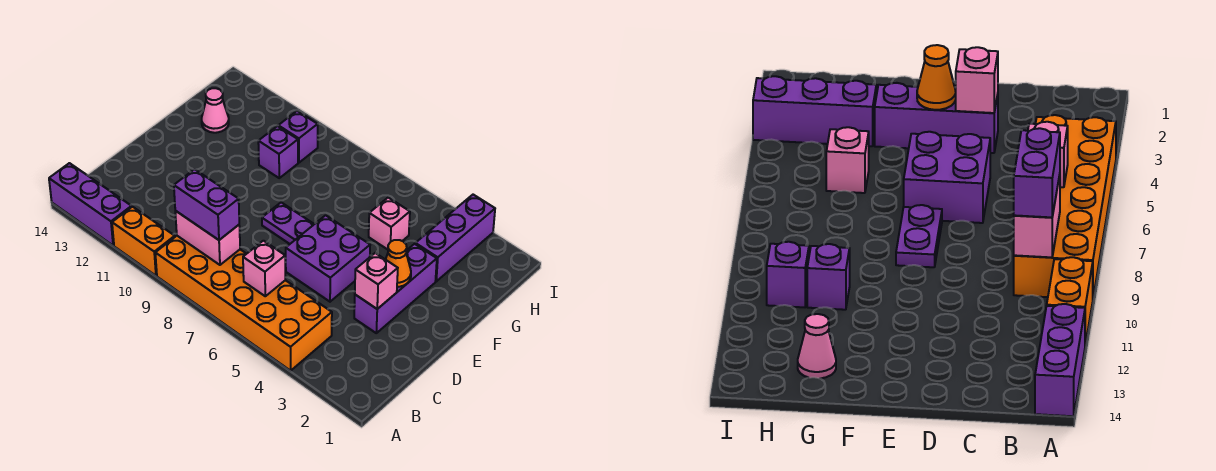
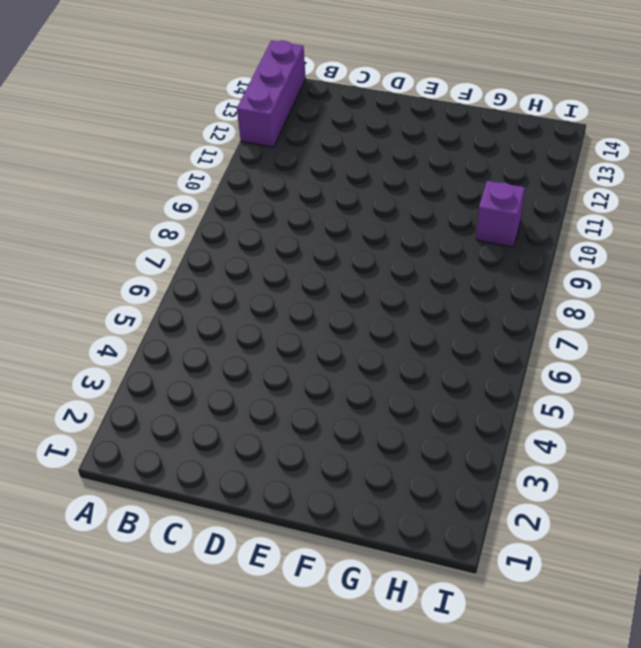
none -> orange brick A4:B9 level 1
none -> orange brick A10:A11 level 1
none -> purple brick D3:F3 level 1

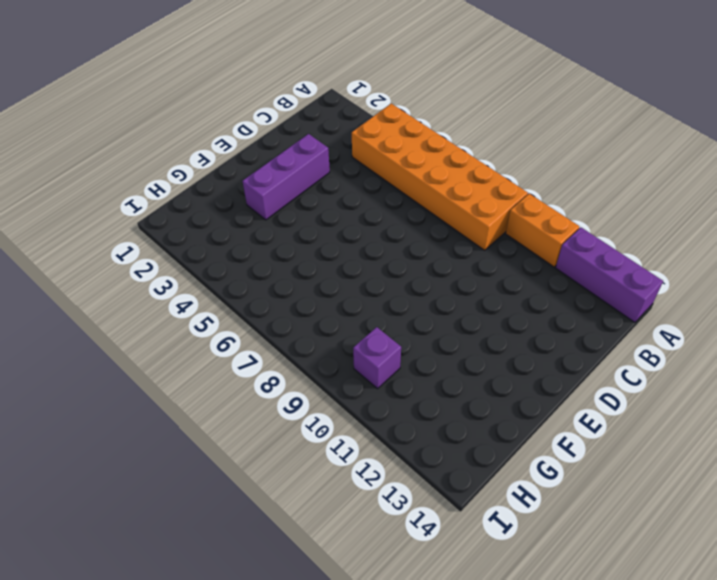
none -> purple brick D5:E6 level 1
none -> purple plate E7:E8 level 1
none -> purple brick G3:I3 level 1

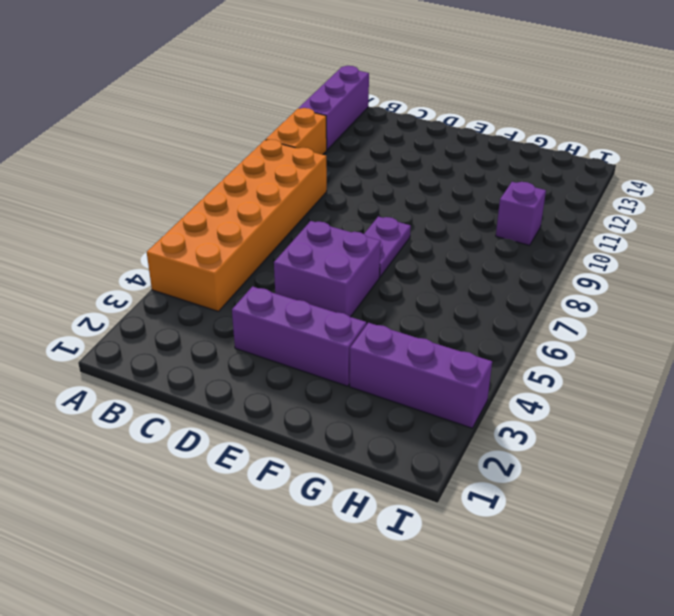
none -> pink brick G5 level 1
none -> purple brick G10 level 1
none -> pink cone G13 level 1

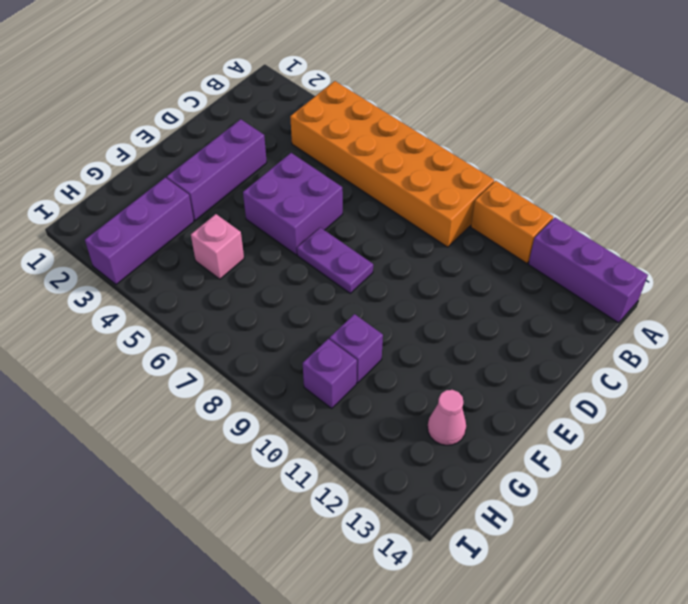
none -> pink brick B6 level 2
none -> pink brick B8:B9 level 2
none -> pink brick D3 level 2

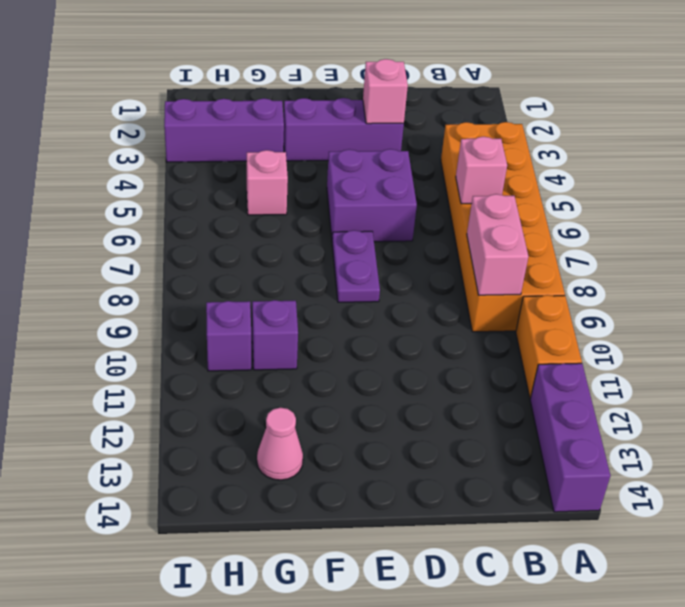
none -> orange cone E3 level 2
none -> purple brick B8:B9 level 3

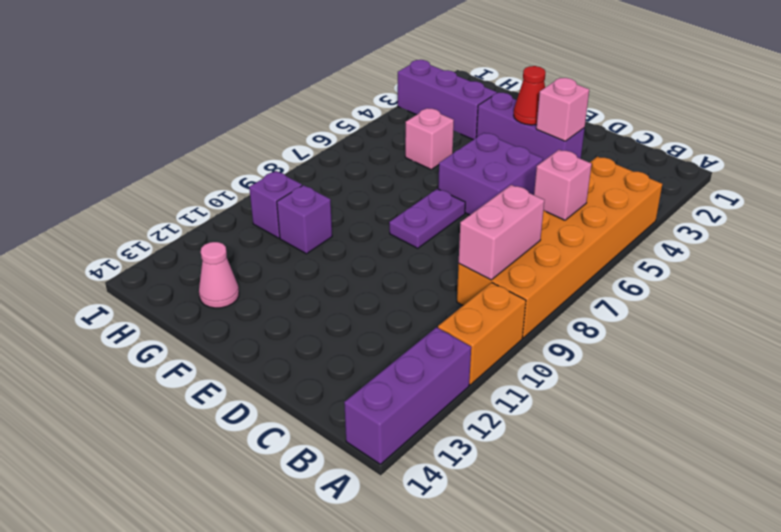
red cone E3 level 2 -> orange cone E3 level 2
none -> purple brick B8:B9 level 3

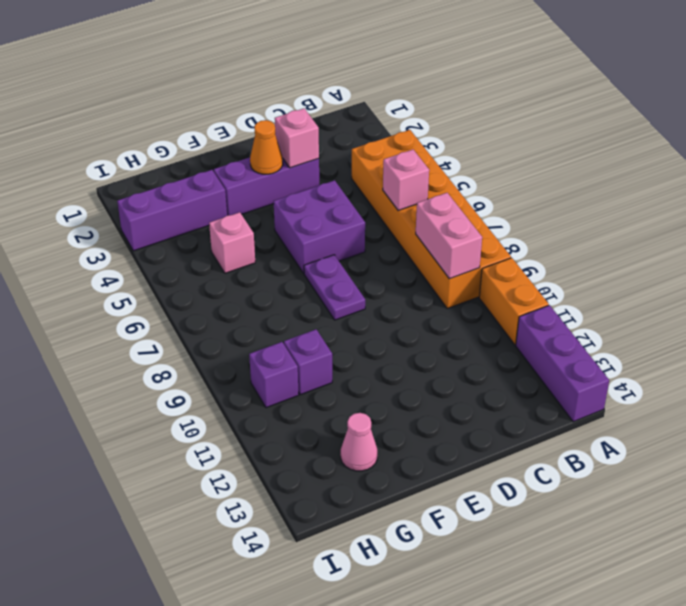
none -> purple brick B8:B9 level 3

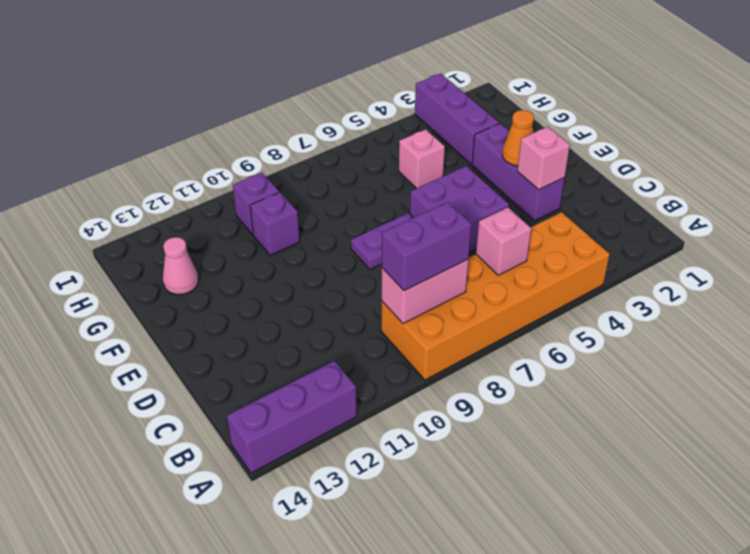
none -> orange brick A10:A11 level 1

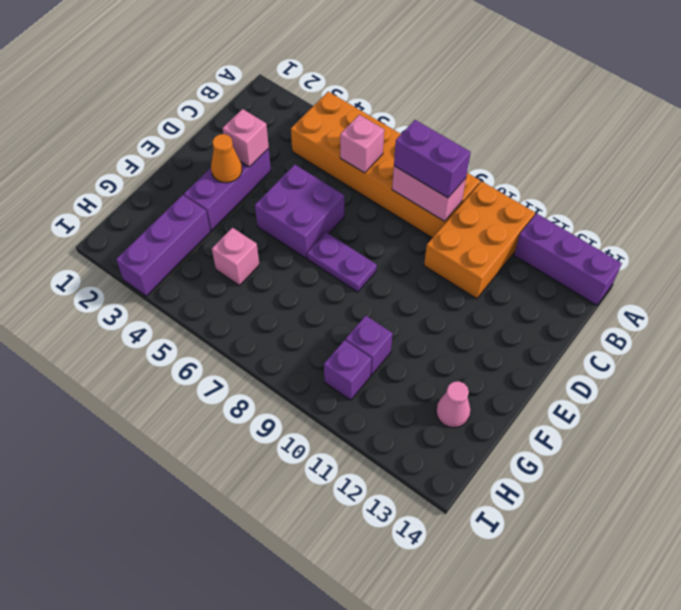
orange brick A10:C11 level 1 -> orange brick A10:A11 level 1

